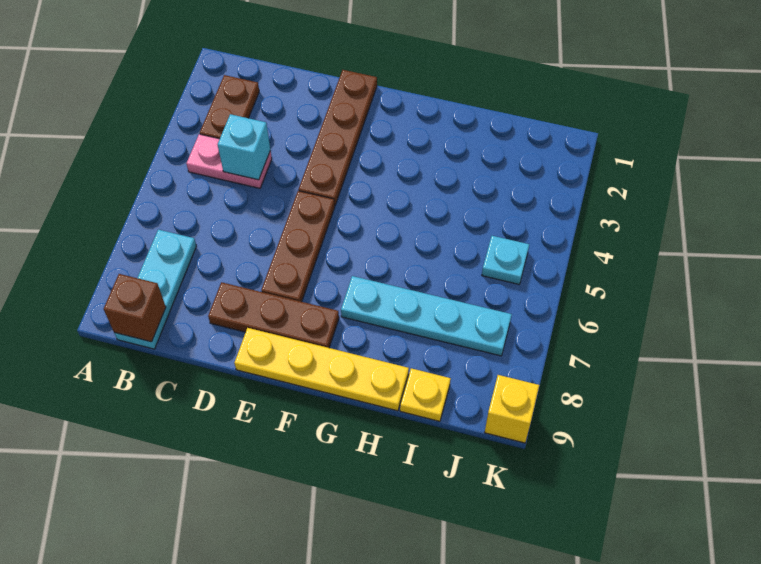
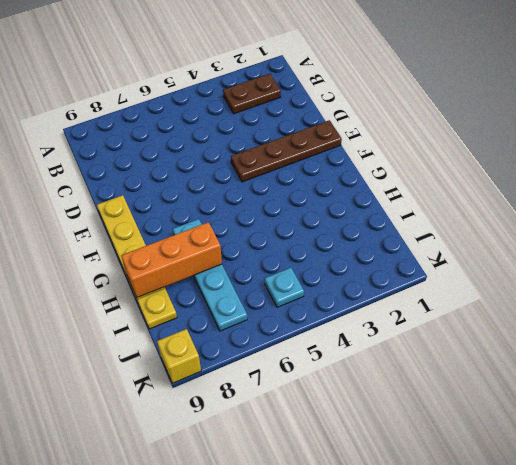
orange brick H7:H9 level 2 -> none
none -> pink plate B4:C4 level 1
none -> cyan plate B7:B9 level 1
none -> brown plate D8:F8 level 1

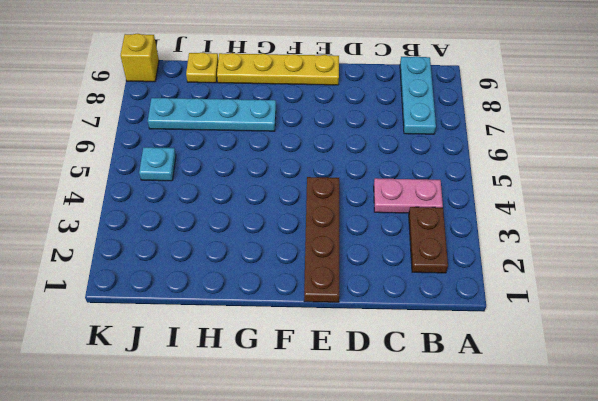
none -> brown plate D8:F8 level 1
none -> brown plate E5:E7 level 1
none -> brown brick B9 level 2

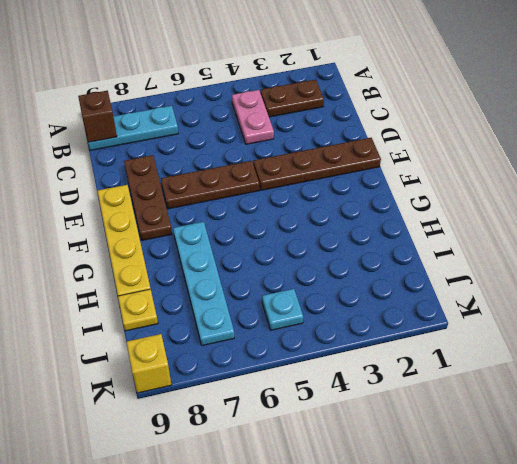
none -> cyan brick C4 level 2

